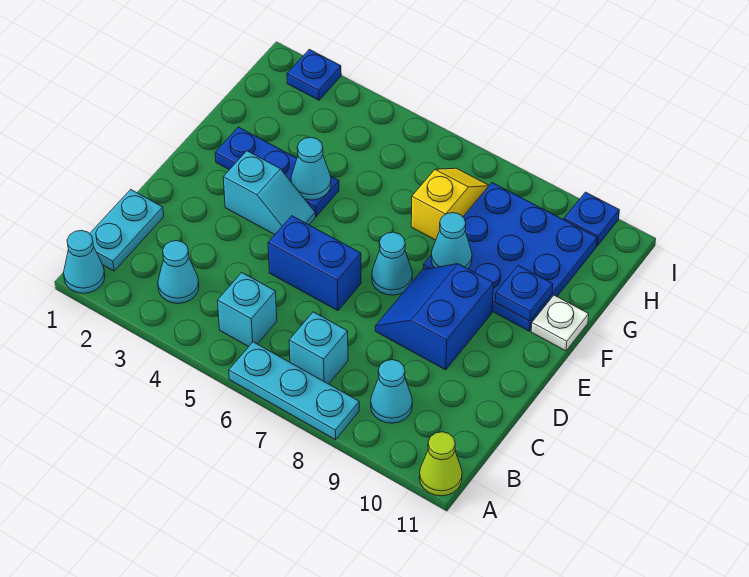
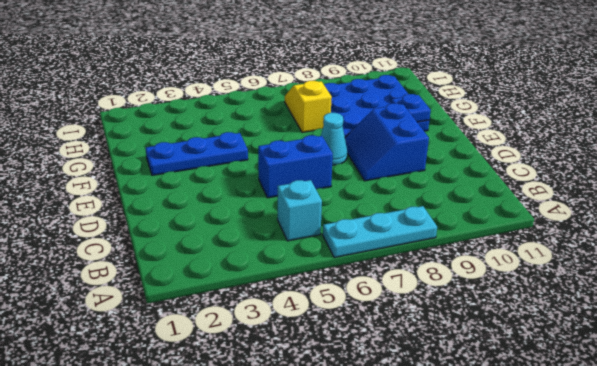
none -> cyan cone A1 level 1
none -> lime cone A11 level 1
none -> cyan plate B1:C1 level 1

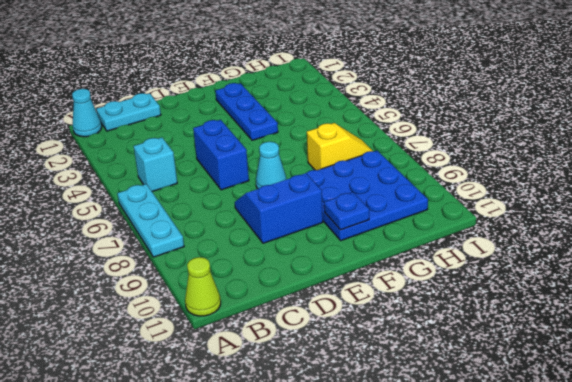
none -> cyan cone B3 level 1
none -> cyan brick B7 level 1
none -> cyan cone B9 level 1

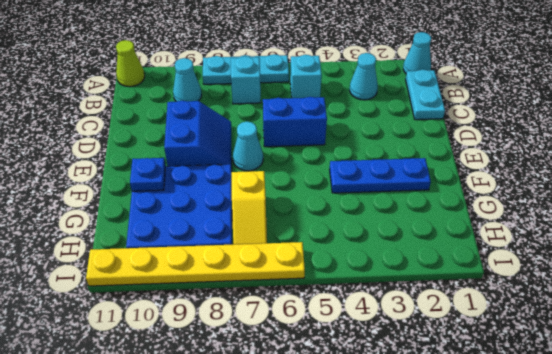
yellow plate I6:I11 level 1 -> blue plate I10 level 1
none -> cyan slope E3:E4 level 1 top 3
none -> white plate F11 level 1
none -> blue plate I2 level 1

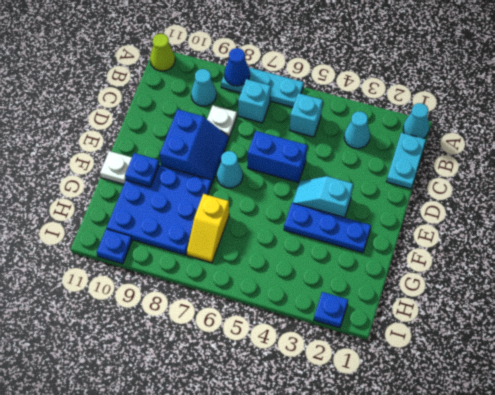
blue cone A8 level 2 -> none
white plate C8 level 1 -> none
none -> cyan cone F4 level 2
none -> cyan cone F8 level 2

